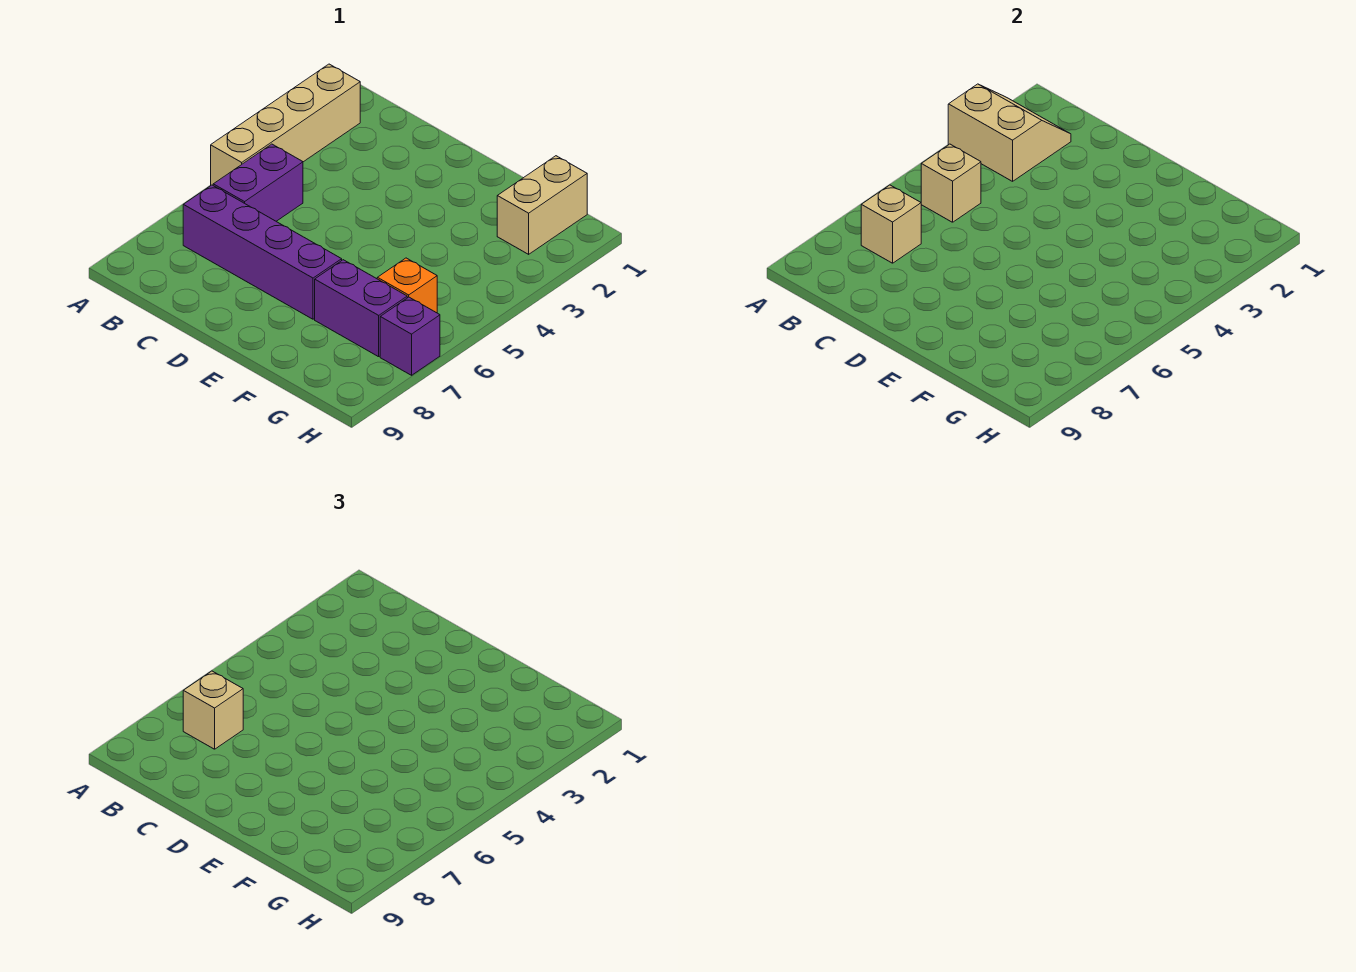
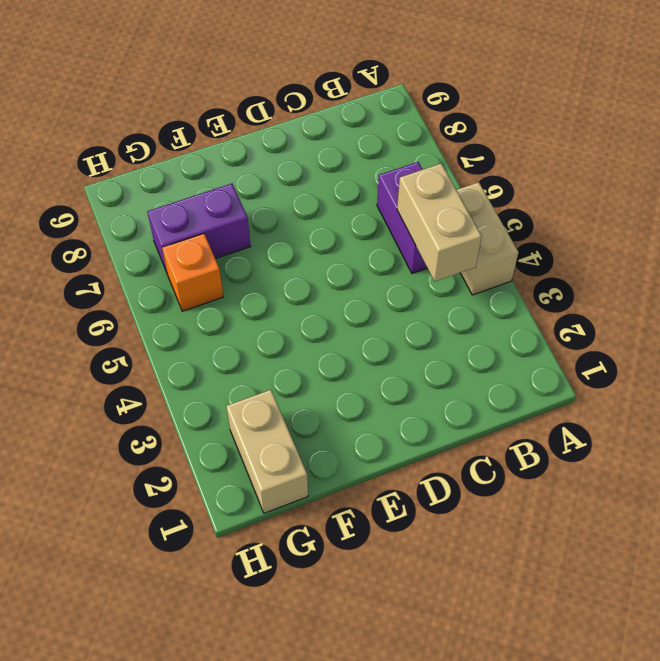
tan brick A4:A5 level 1 -> tan brick A2:A5 level 1
tan brick B4:B5 level 2 -> tan brick B5 level 2
none -> purple brick B7:E7 level 1
none -> purple brick H7 level 1

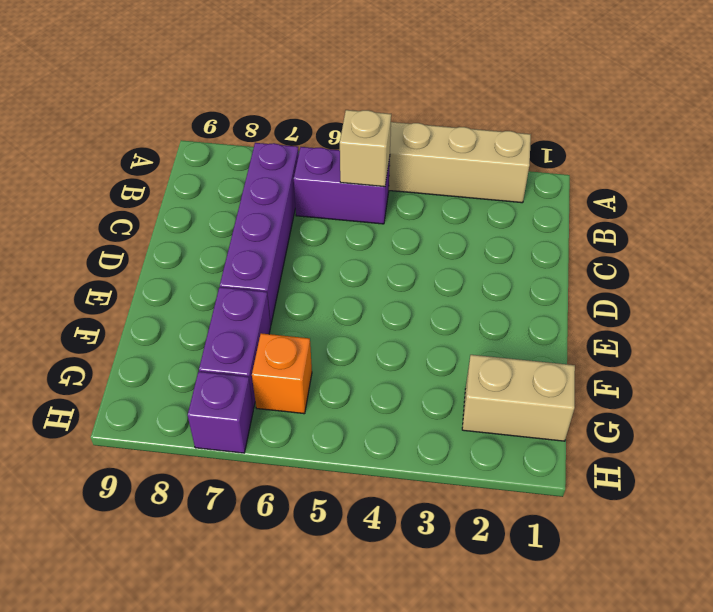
none -> tan slope A2:B3 level 2 top 3
none -> tan brick B7 level 2

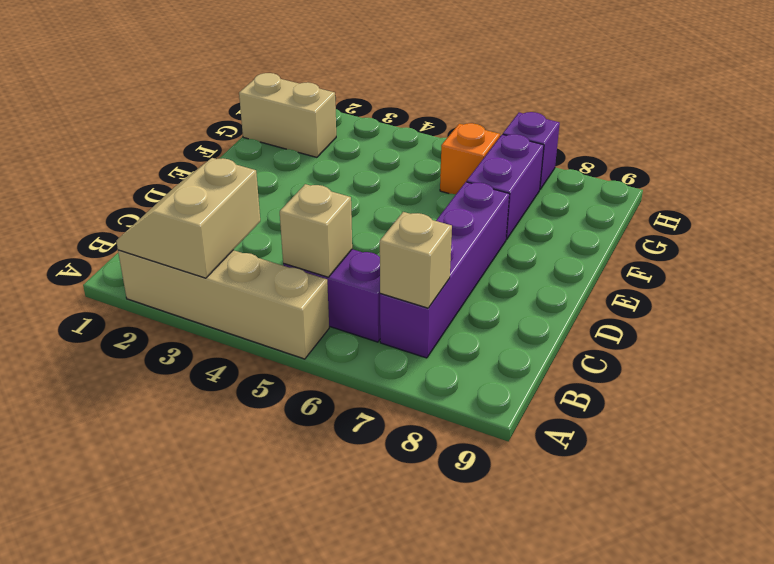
none -> tan brick B7 level 3

